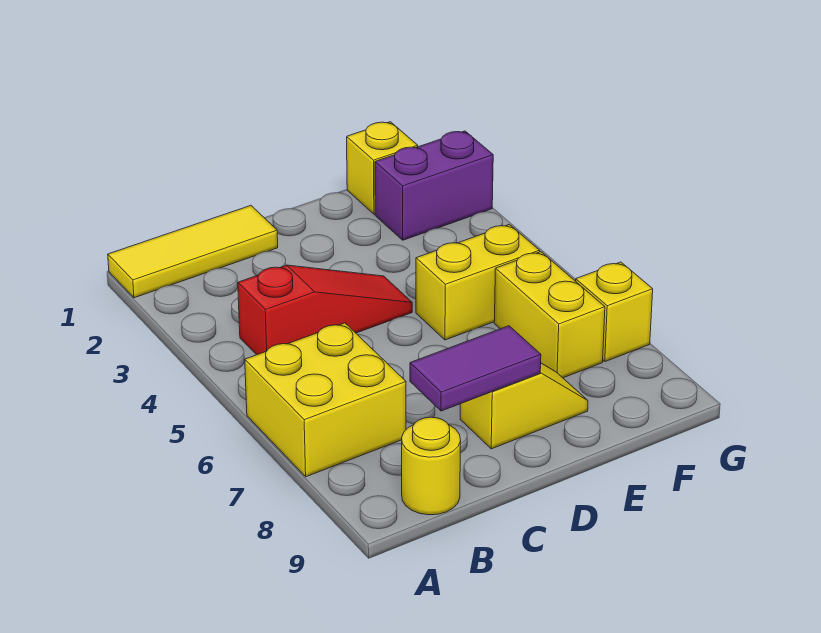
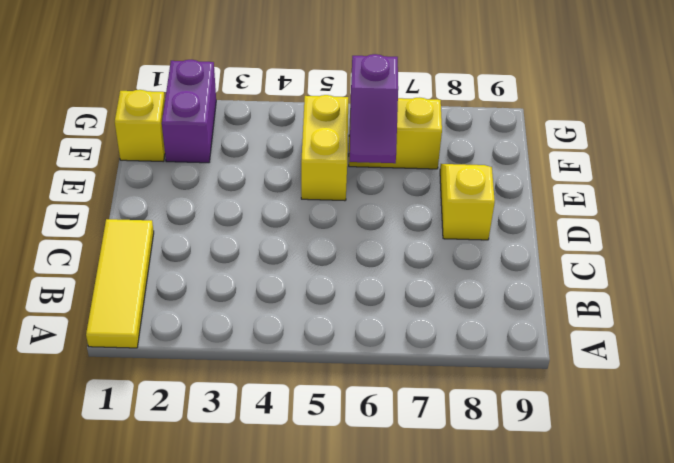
purple slope E6:F6 level 2 top F -> none
none -> yellow brick A6:B7 level 1
none -> red slope B4:D4 level 1 top B

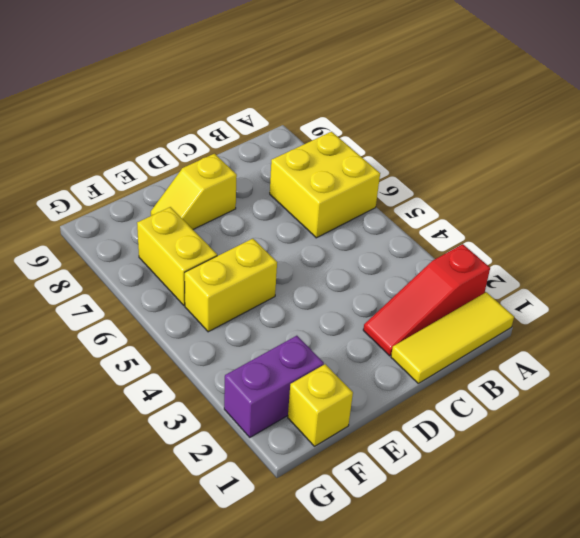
red slope A2:C2 level 1 top A -> red slope B4:D4 level 1 top B
none -> yellow round brick B9 level 1
none -> yellow brick G7 level 1

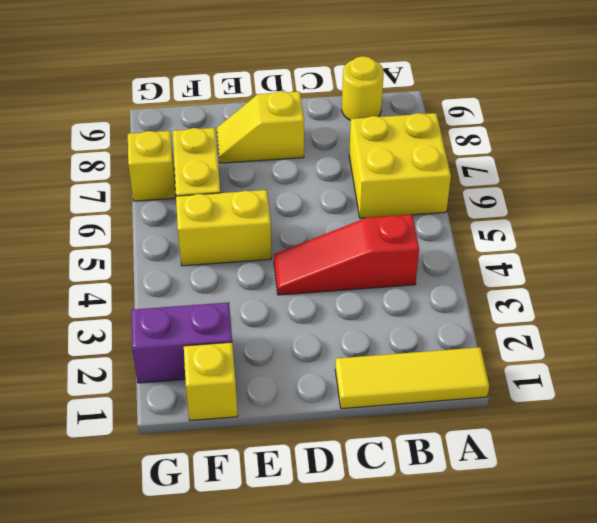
none -> purple tile C8:D8 level 2

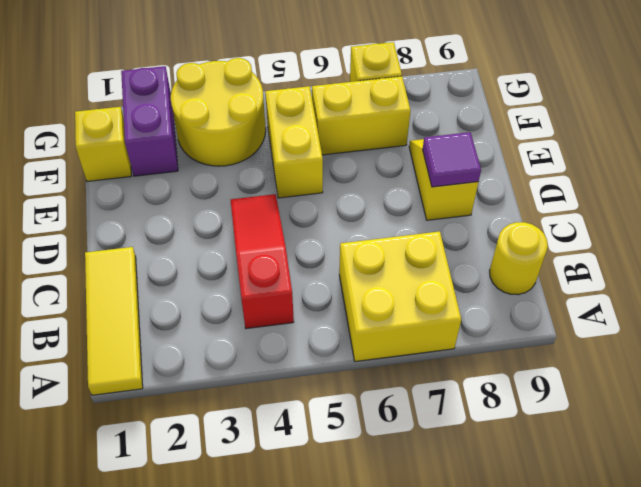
purple tile D8 level 2 -> purple tile C8:D8 level 2
yellow round brick F3:G4 level 1 -> none

